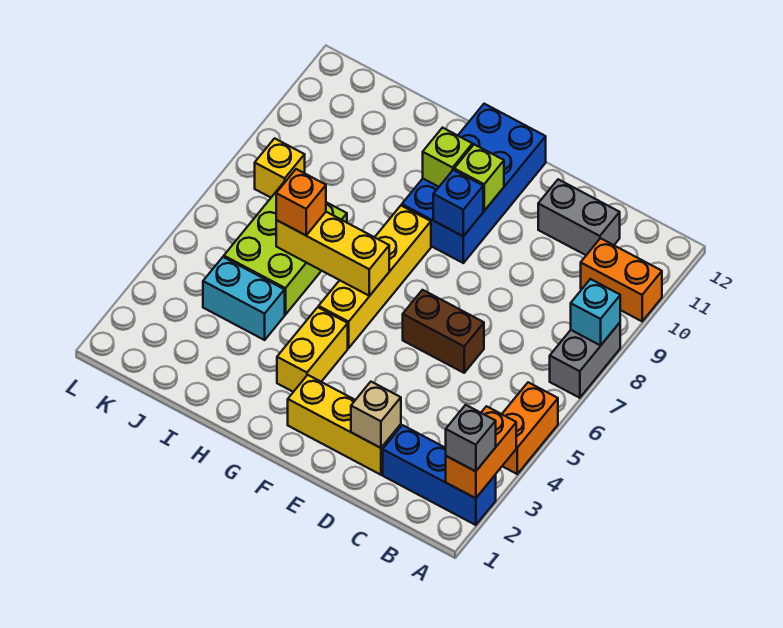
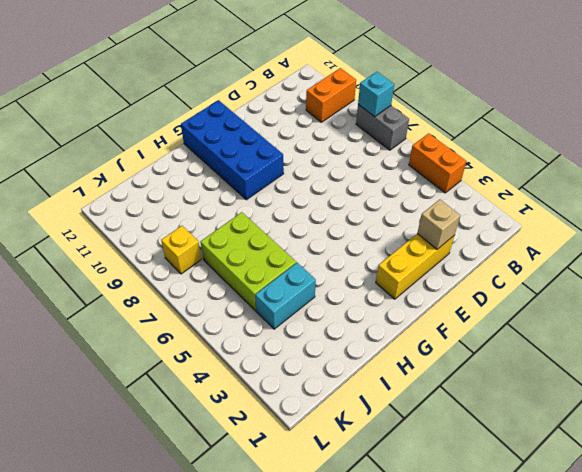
none -> blue brick A2:C2 level 1
none -> grey brick C11:D11 level 1
none -> brown brick D6:E6 level 1

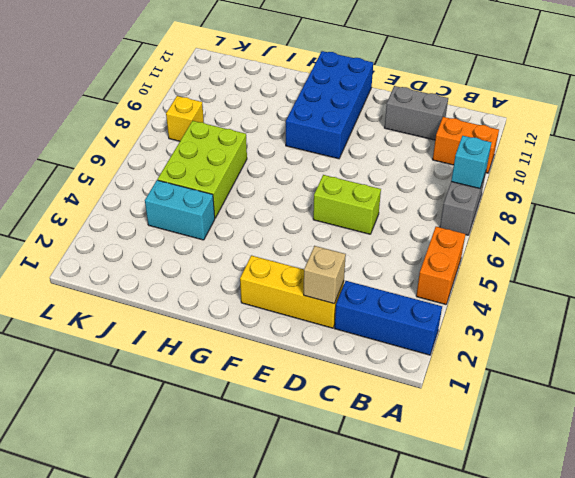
lime brick D6:E6 level 1 -> brown brick D6:E6 level 1
none -> yellow brick G3:G4 level 1
none -> yellow brick G5:G8 level 1
none -> orange brick A2:A3 level 2

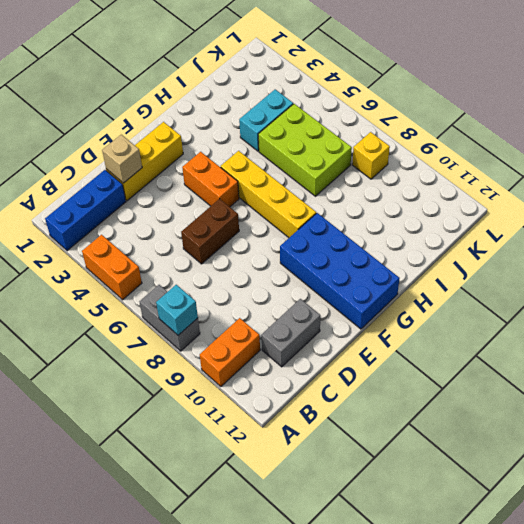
orange brick F4:F5 level 1 -> orange brick A2:A3 level 2
none -> yellow brick G3:G4 level 1
none -> blue brick F9 level 2
none -> lime brick F10 level 2

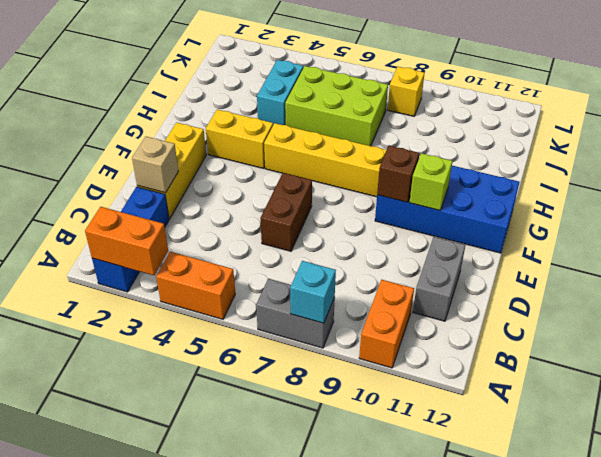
brown brick F9 level 2 -> blue brick F9 level 2
none -> yellow brick G6:I6 level 2
none -> lime brick G10 level 2
none -> grey brick A2 level 3

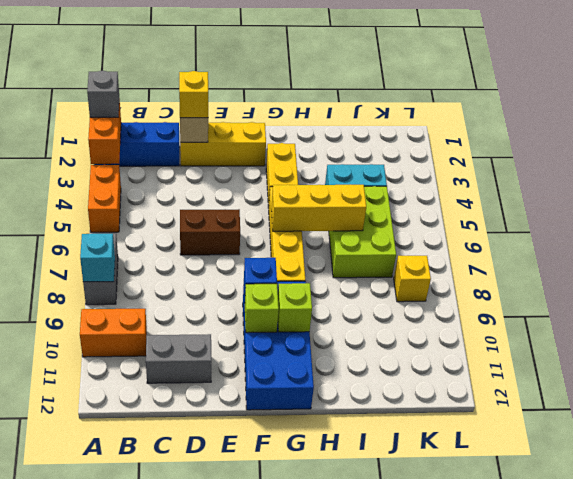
yellow brick D2 level 3 -> none
none -> orange brick I6 level 3

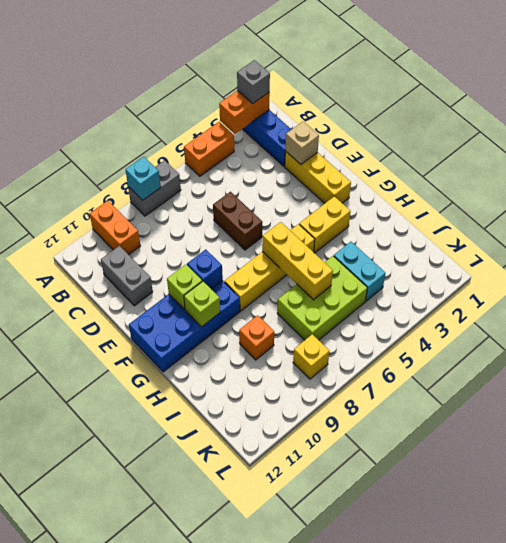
orange brick I9 level 1 -> orange brick I6 level 3

